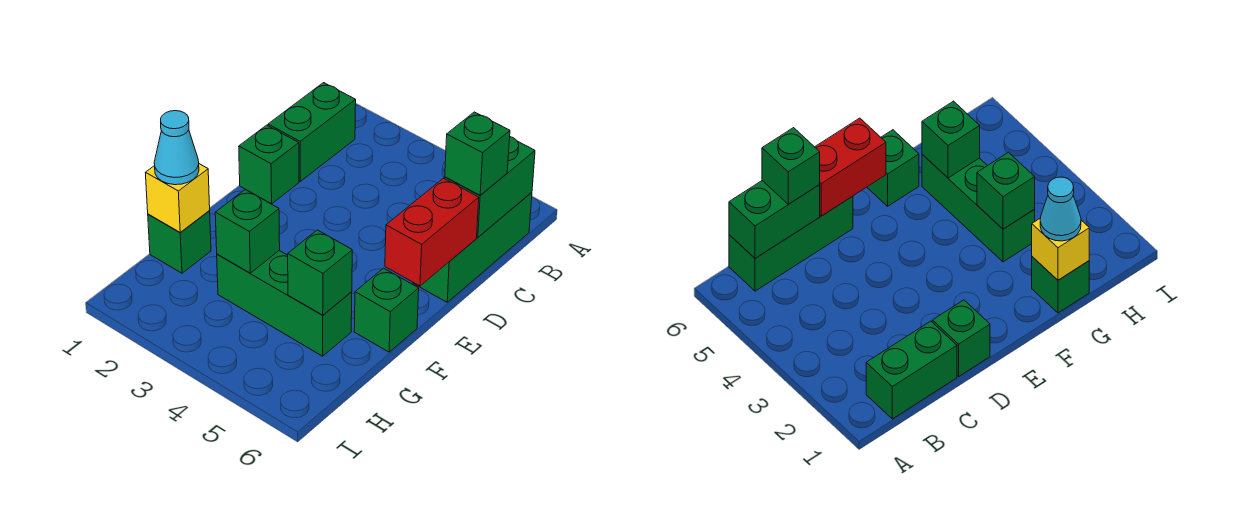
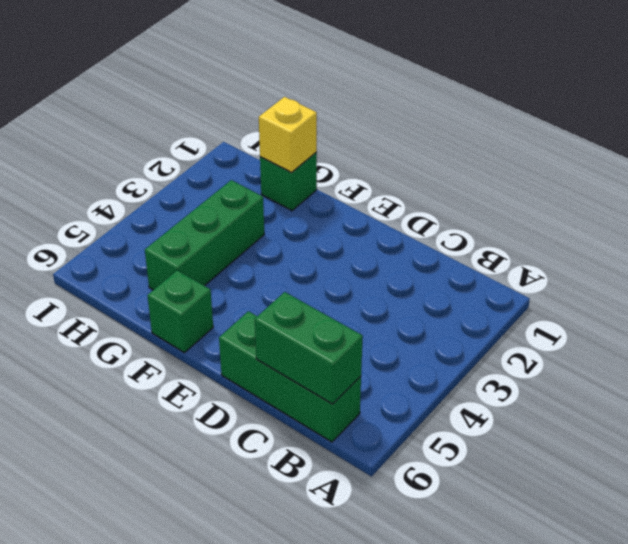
none -> green brick B1:C1 level 1
none -> green brick D1 level 1
none -> red brick D6:E6 level 2

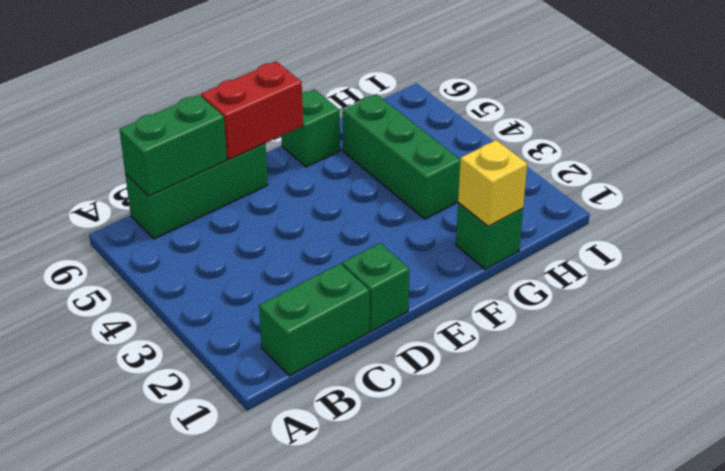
none -> green brick G3 level 2
none -> green brick G5 level 2
none -> green brick C6 level 3

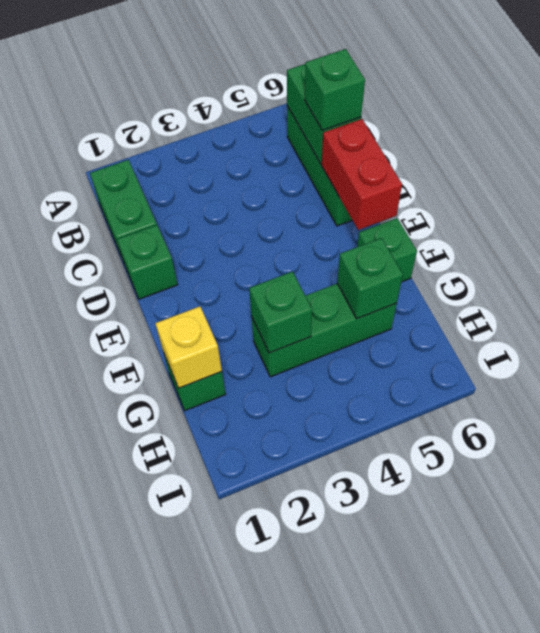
none -> cyan cone G1 level 3

